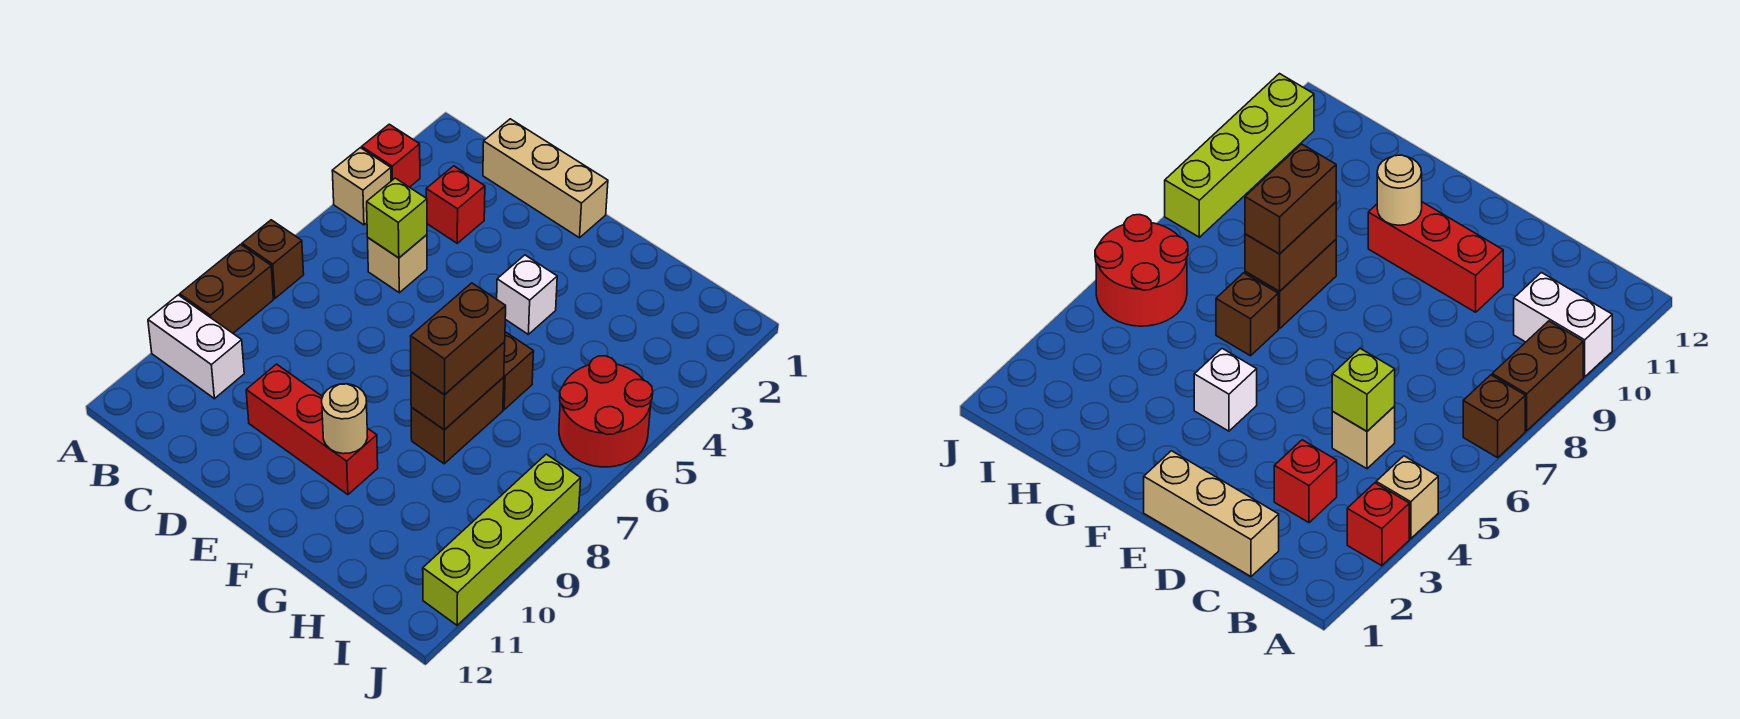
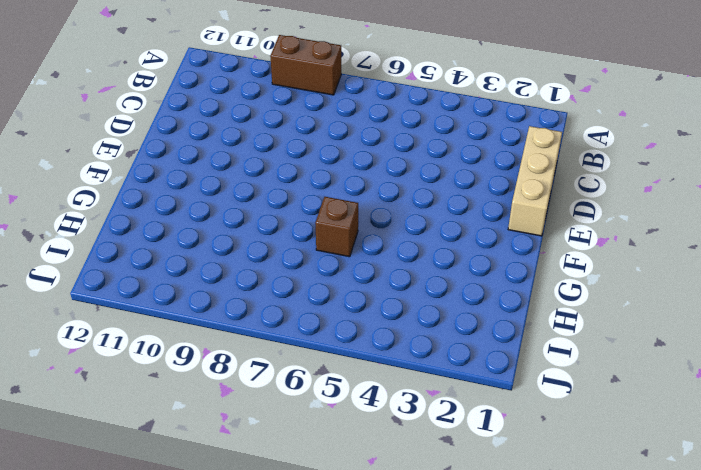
none -> red brick A3 level 1
none -> tan brick A4 level 1
none -> brown brick A7 level 1

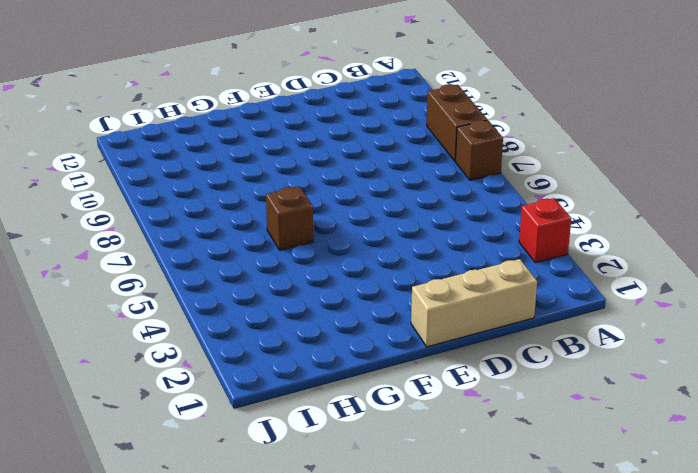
none -> tan brick A4 level 1
none -> white brick A10:B10 level 1
none -> red brick C3 level 1

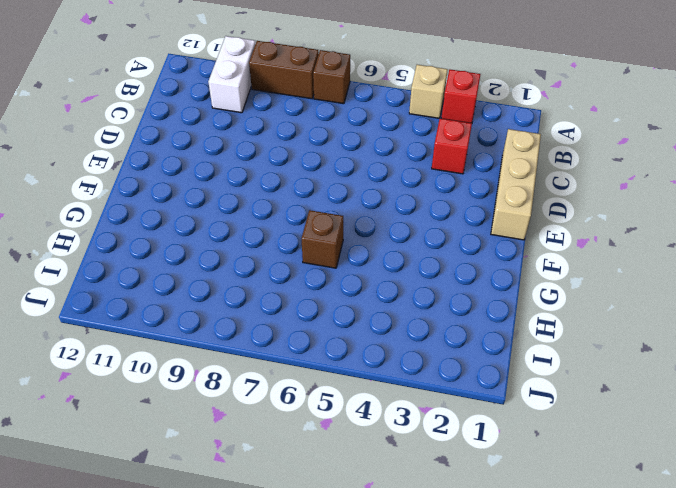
none -> tan brick C5 level 1
none -> red brick D10:F10 level 1
none -> white brick F4 level 1

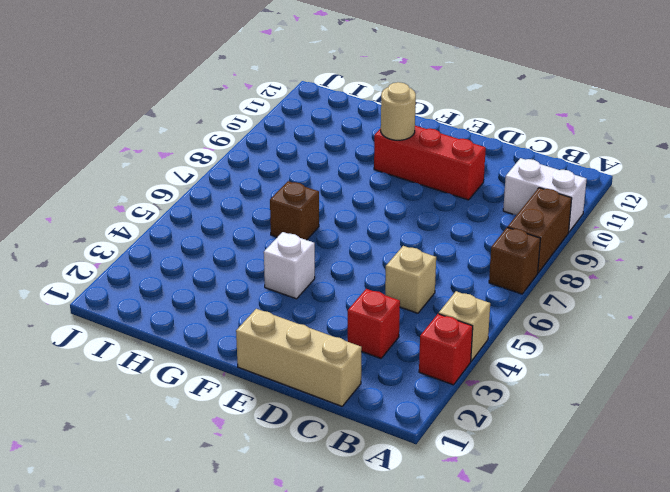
none -> brown brick G7:G8 level 1
none -> red round brick I5:J6 level 1
none -> lime brick J8:J11 level 1

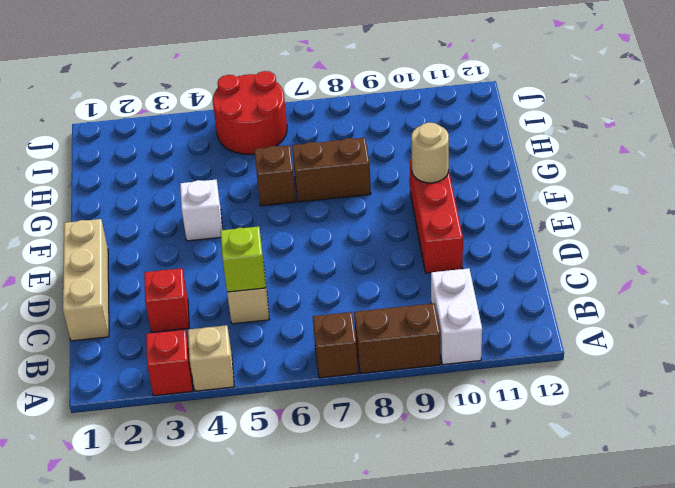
none -> lime brick J8:J11 level 1
none -> brown brick G7:G8 level 2
none -> brown brick G7:G8 level 3

